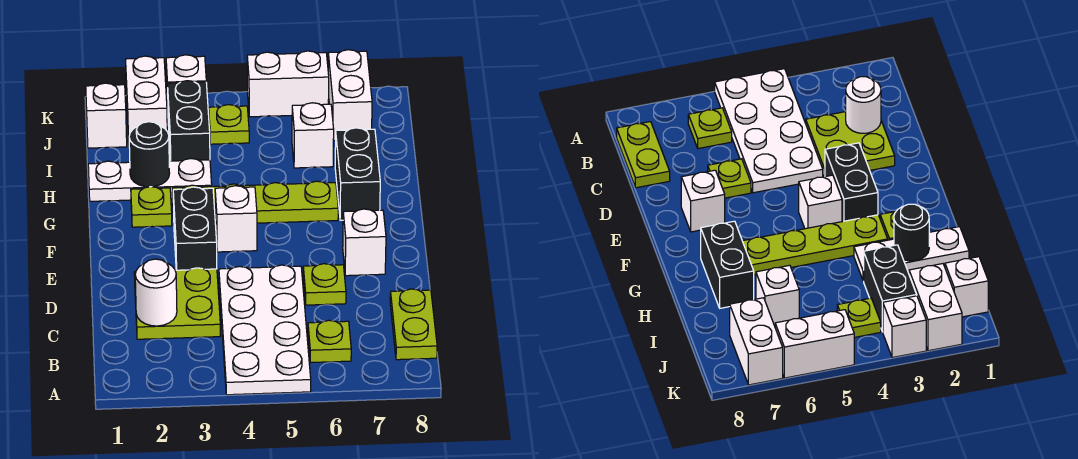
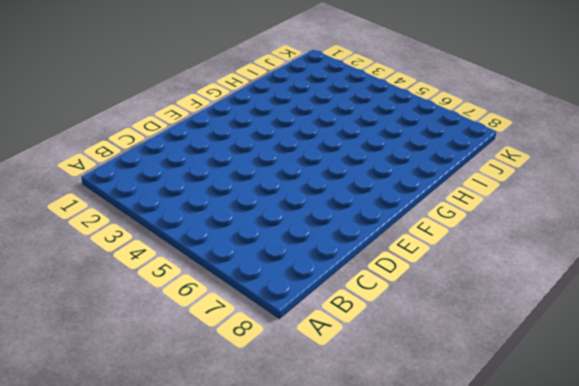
none -> white plate A4:D5 level 1
none -> lime plate B6 level 1
none -> lime plate B8:C8 level 1

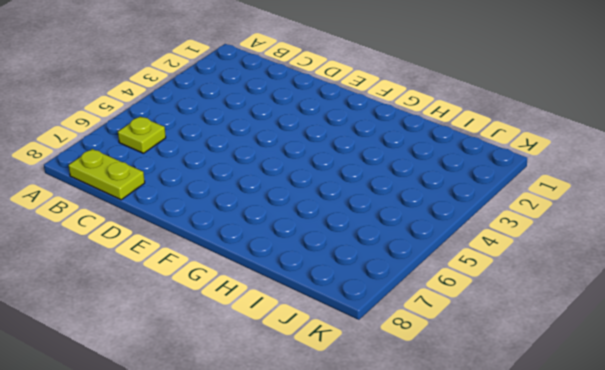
none -> white plate A4:D5 level 1
none -> lime plate C2:D3 level 1
none -> lime plate D6 level 1

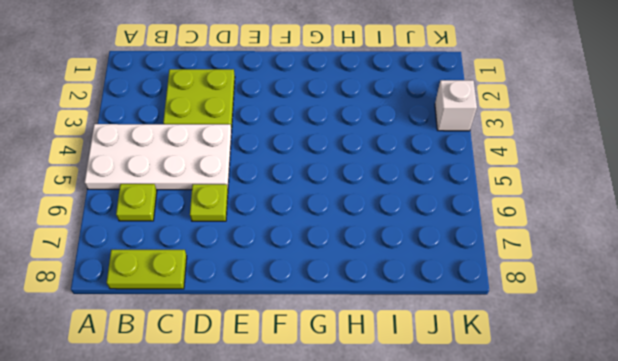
none -> black brick E3:F3 level 1
none -> white brick E7 level 1
none -> white brick F4 level 1

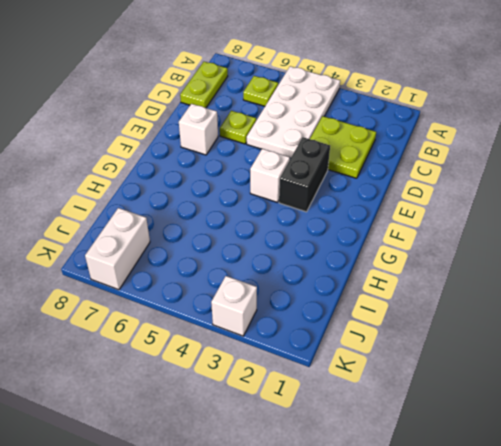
none -> lime plate G2 level 1
none -> lime plate G3:G6 level 1
none -> black brick G7:H7 level 1

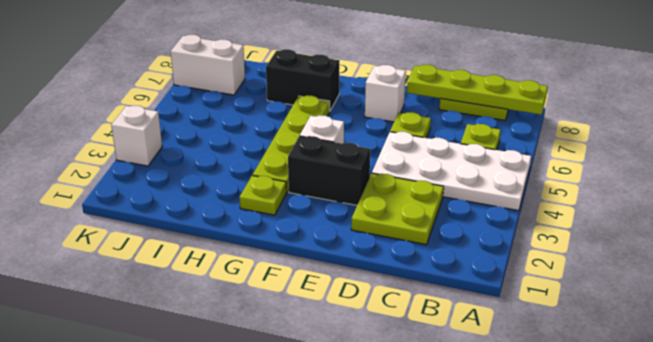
lime plate A8:D8 level 2 -> none
none -> white plate H1:H3 level 1
none -> black brick I3:J3 level 1
none -> white brick I6 level 1

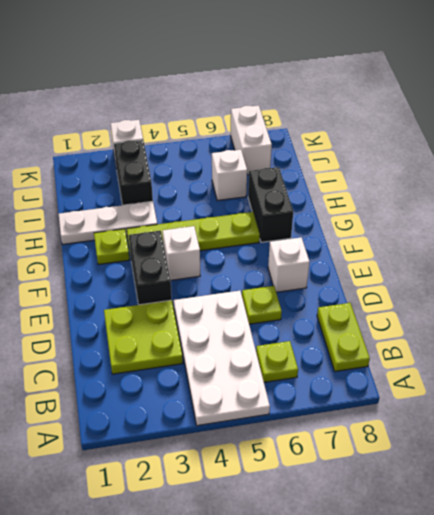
none -> white brick J1 level 1
none -> white brick J2:K2 level 1
none -> lime plate J4 level 1

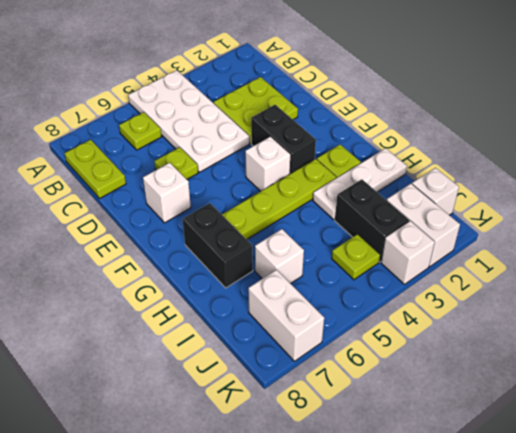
none -> white brick K5:K6 level 1
none -> white round brick C2 level 2
none -> black round brick H2 level 2

